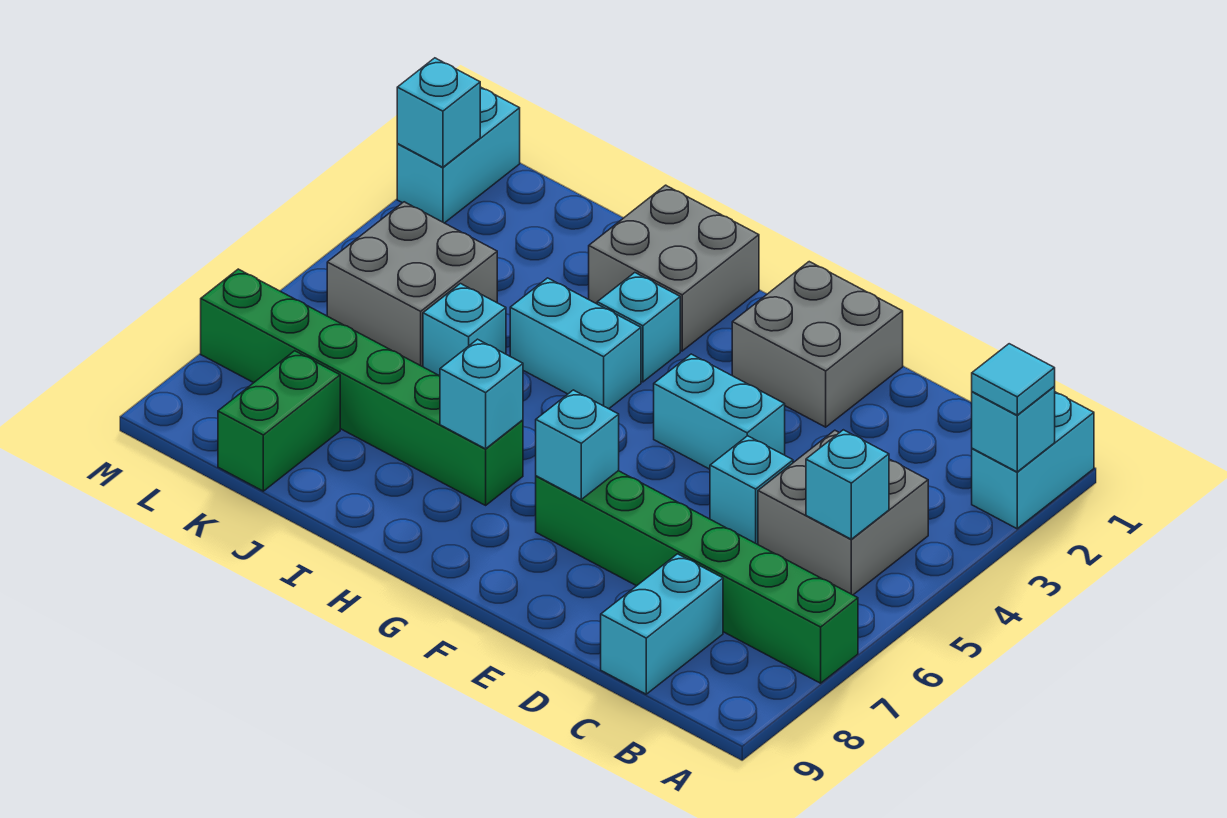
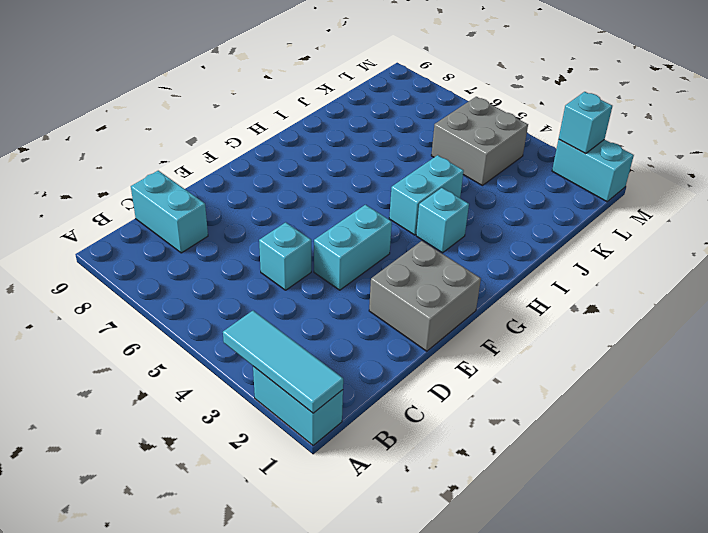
cyan tile A1:A3 level 2 -> cyan brick A2 level 2
none -> green brick A7:F7 level 1
none -> grey brick B4:C5 level 1
none -> grey brick H1:I2 level 1

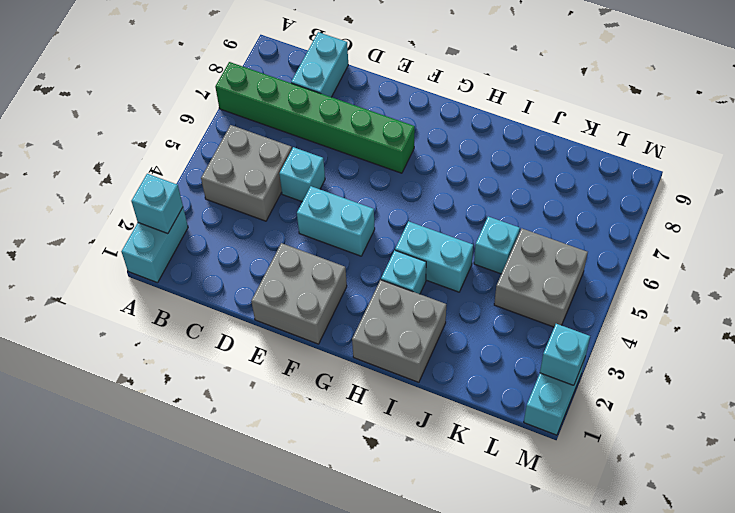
none -> green brick H7:M7 level 1
none -> green brick K8:K9 level 1
none -> cyan brick B5 level 2

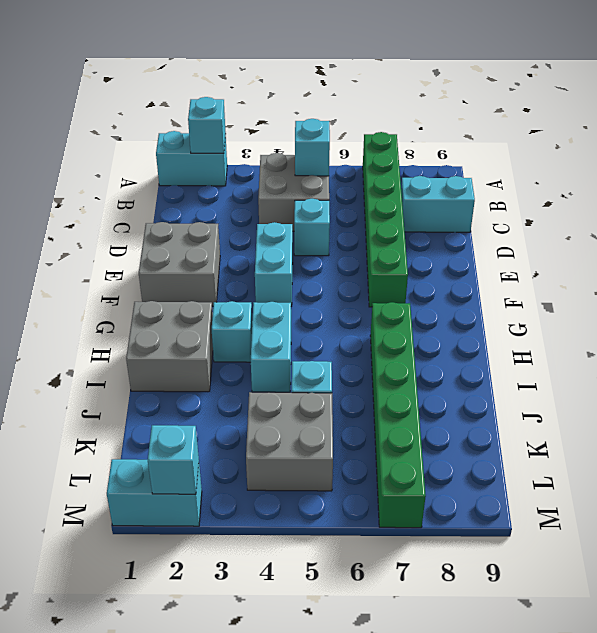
none -> green brick K8:K9 level 1
none -> cyan brick F7 level 2
none -> cyan brick H7 level 2

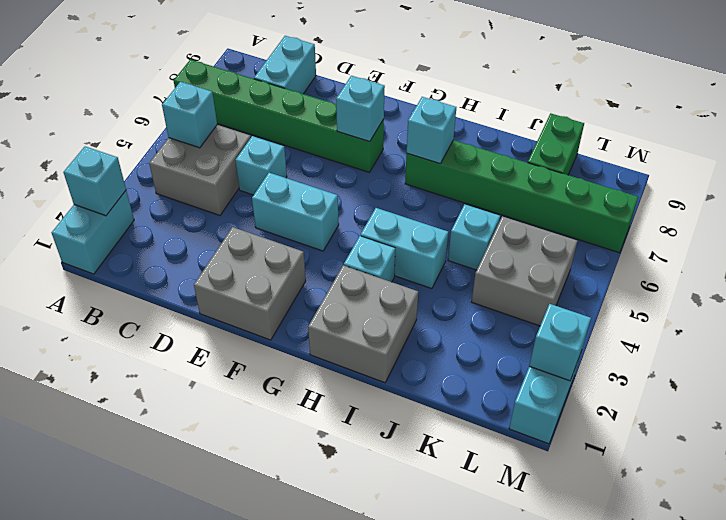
none -> cyan tile A2 level 3

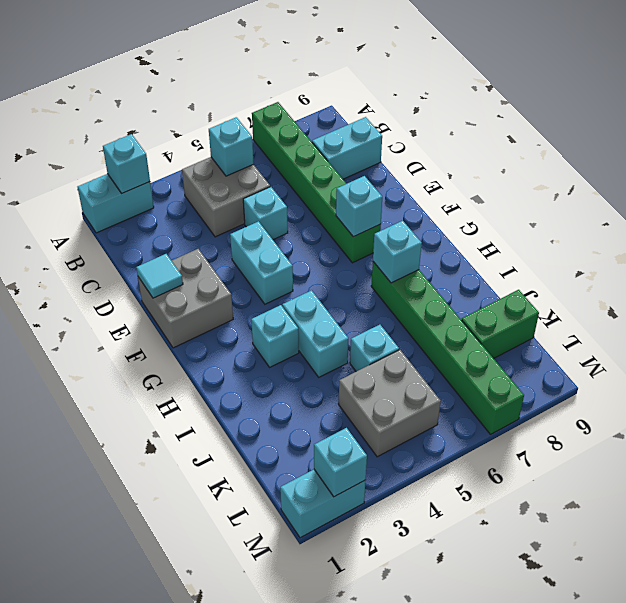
cyan tile E1 level 2 -> cyan tile A2 level 3
none -> grey brick H1:I2 level 1

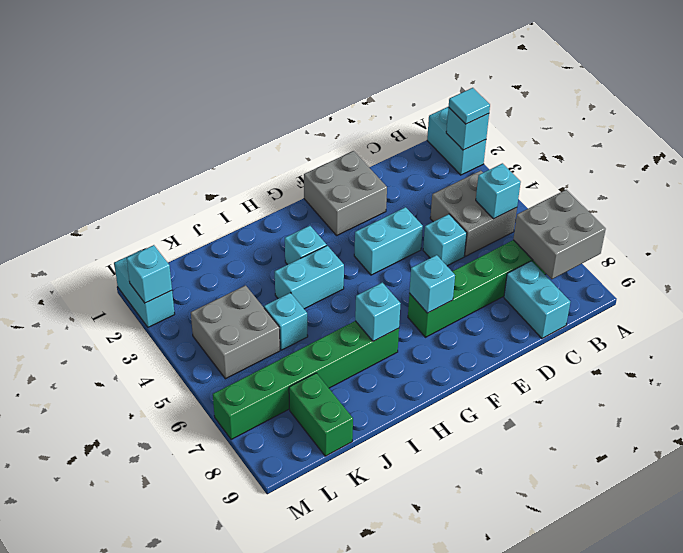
grey brick A7:B8 level 2 -> grey brick H1:I2 level 1

